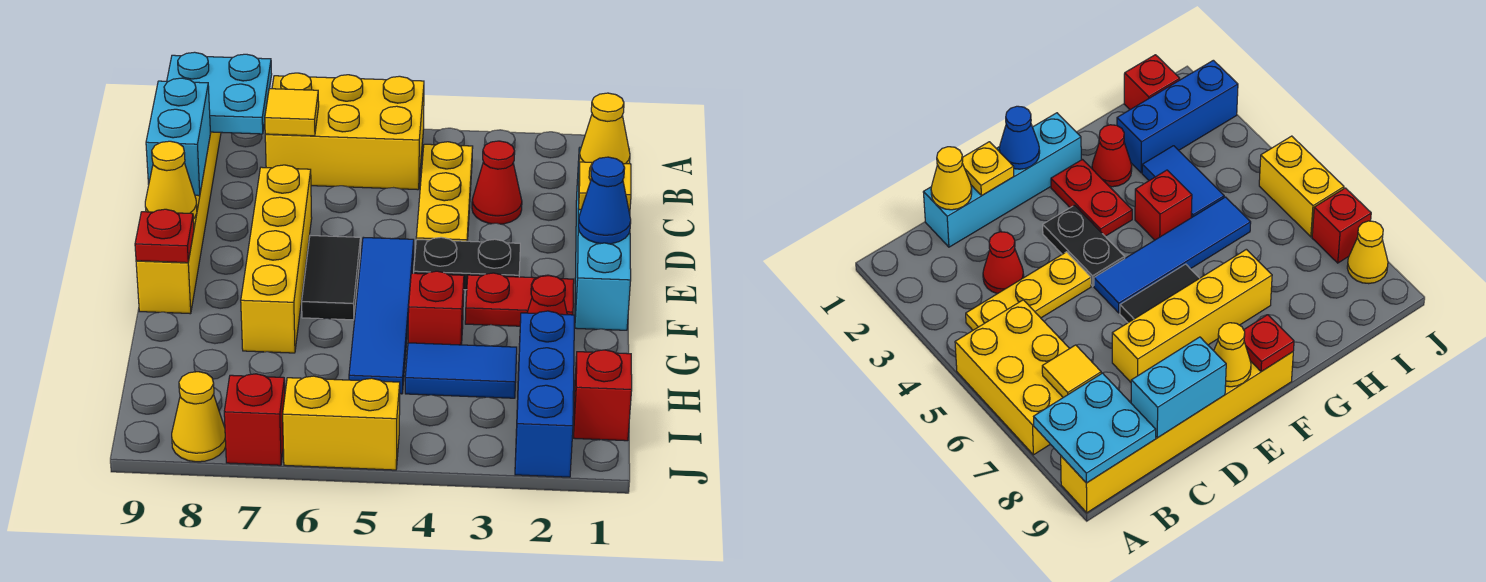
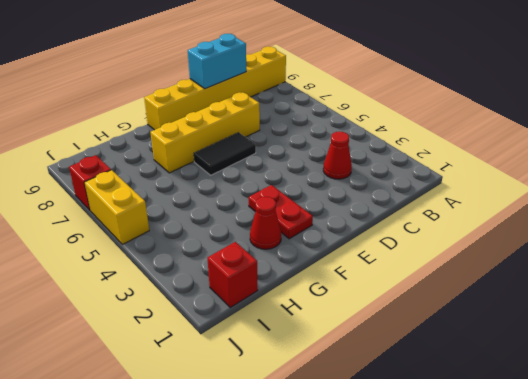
none -> yellow brick A5:B7 level 1
none -> yellow plate B4:D4 level 1
none -> cyan brick C1:F1 level 1

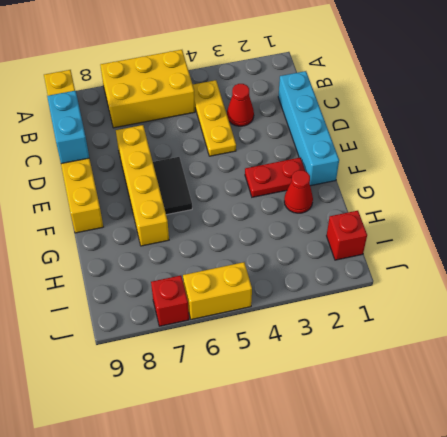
none -> black plate E3:E4 level 1
none -> blue tile E5:H5 level 1
none -> red brick G4 level 1

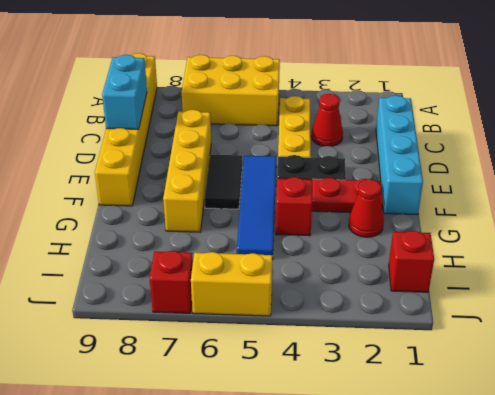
none -> blue brick H2:J2 level 1
none -> blue tile H3:H4 level 1
none -> yellow cone J8 level 1

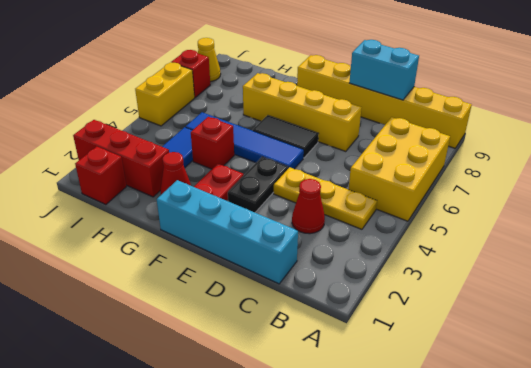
red brick H2:J2 level 1 -> blue brick H2:J2 level 1
none -> cyan plate A8:B9 level 2
none -> yellow tile B7 level 2
none -> yellow cone C1 level 2

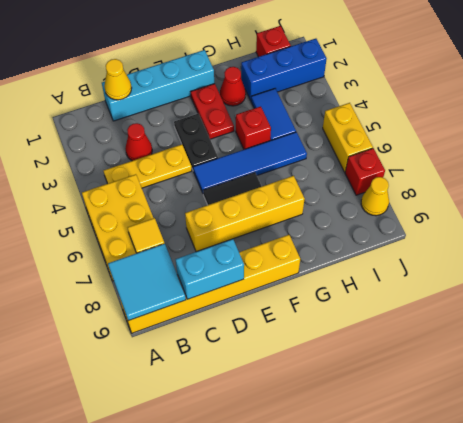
cyan tile A8:B9 level 2 -> cyan plate A8:B9 level 2
none -> yellow plate D1 level 2
none -> blue cone E1 level 2
none -> yellow cone E9 level 2

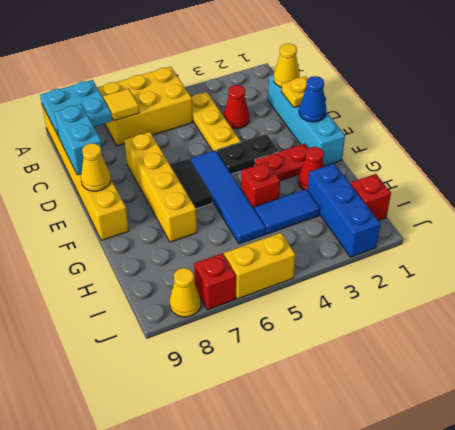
none -> red plate F9 level 2

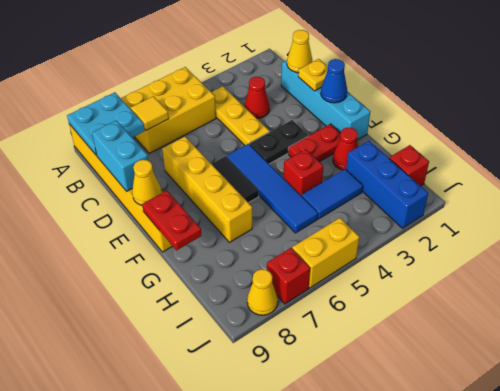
red plate F9:G9 level 2 -> red plate F9 level 2

